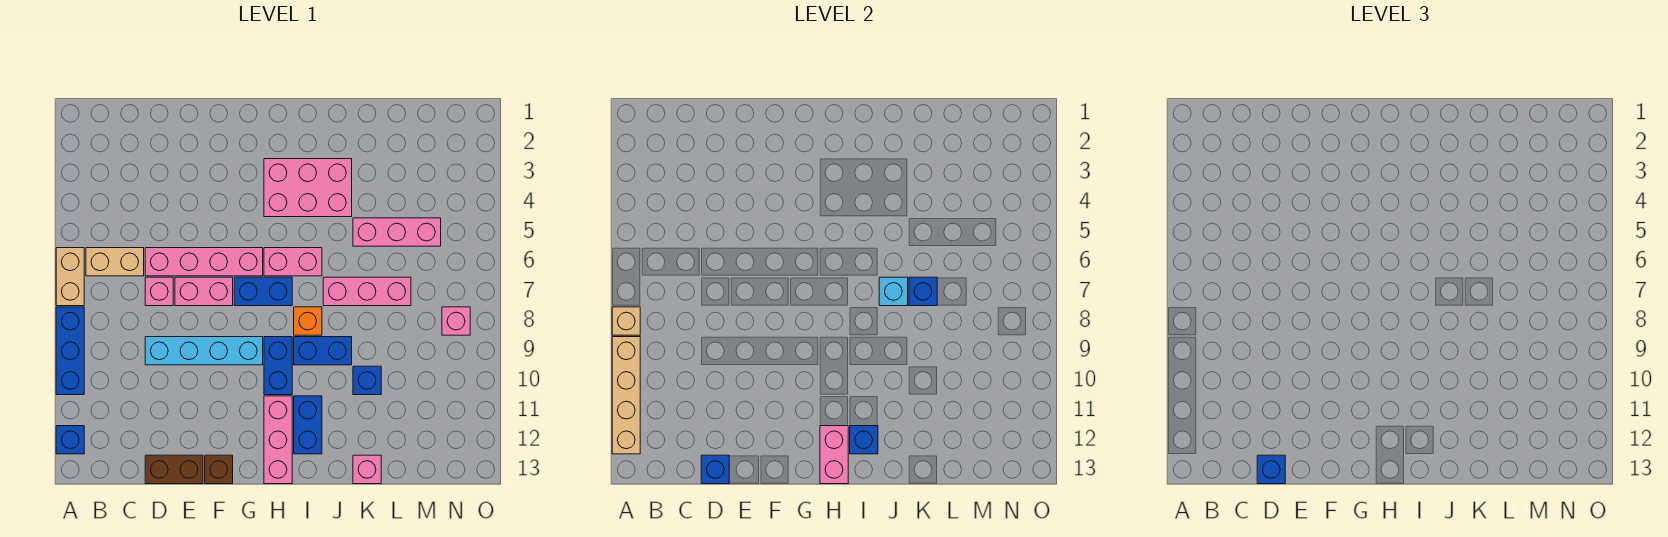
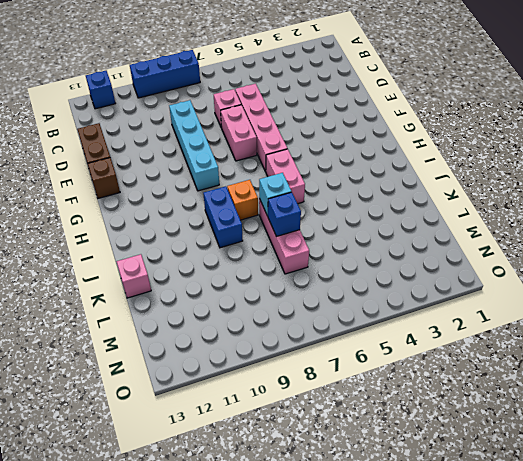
none -> tan brick A6:A7 level 1
none -> tan brick B6:C6 level 1
none -> blue brick G7:H7 level 1
none -> pink brick H3:J4 level 1

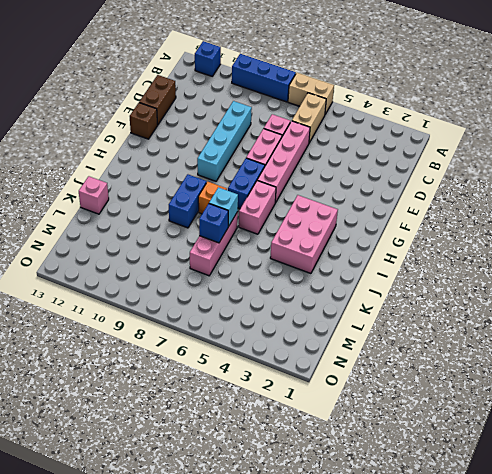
none -> blue brick H9:H10 level 1
none -> pink brick H11:H13 level 1
none -> blue brick I11:I12 level 1
none -> pink brick K5:M5 level 1

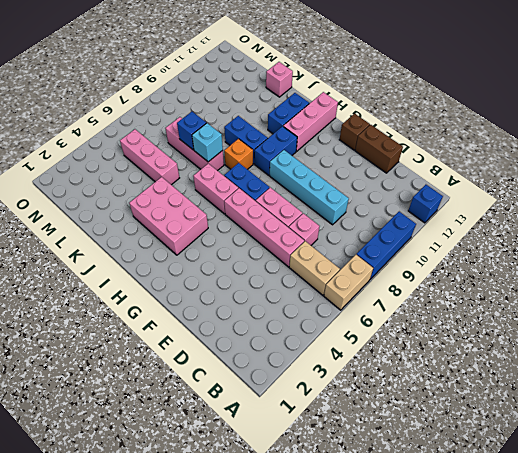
none -> blue brick K10 level 1
none -> pink brick N8 level 1
none -> tan brick A8 level 2
none -> tan brick A9:A12 level 2

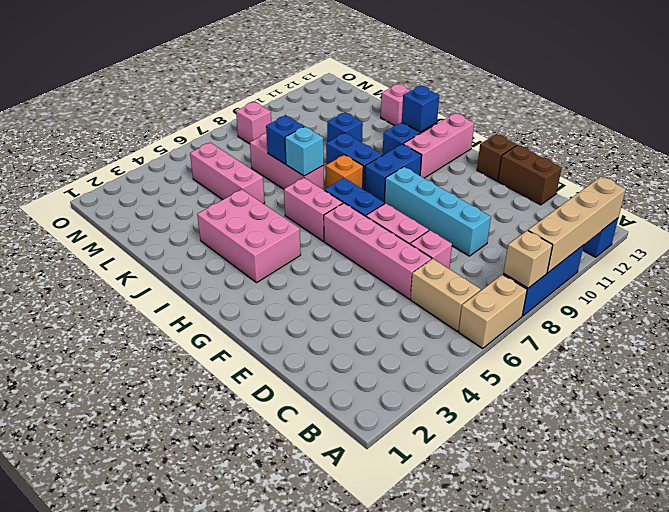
none -> blue brick D13 level 2
none -> pink brick H12:H13 level 2
none -> blue brick D13 level 3

